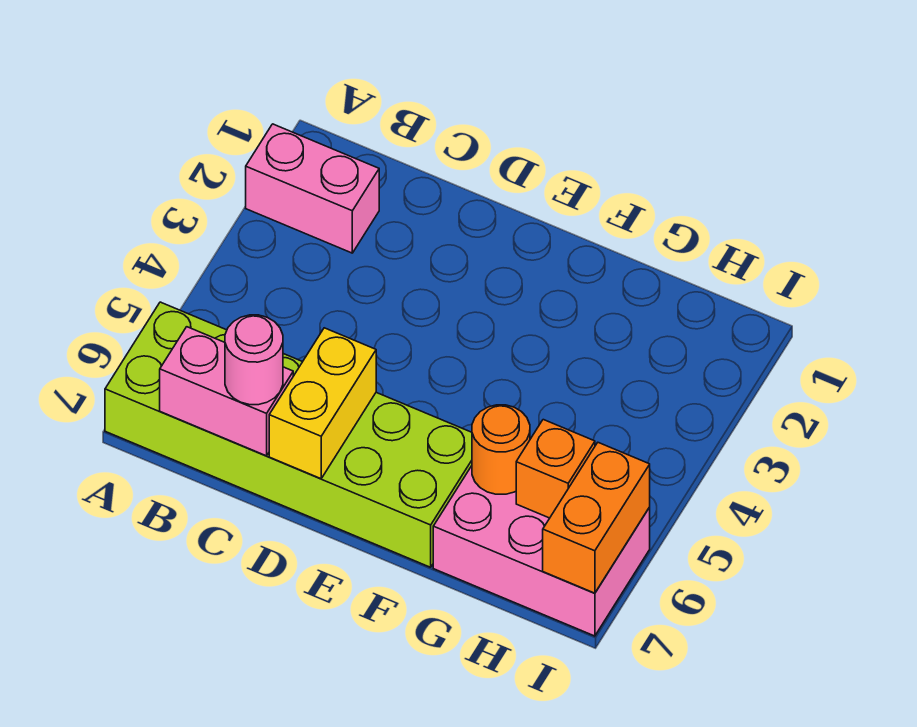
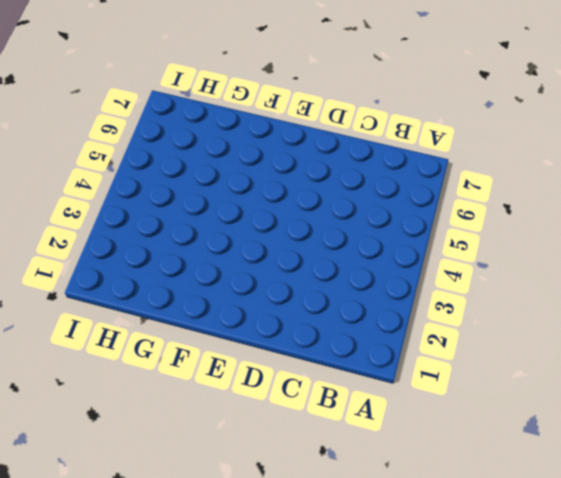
none -> pink brick A2:B2 level 1
none -> lime brick A6:F7 level 1

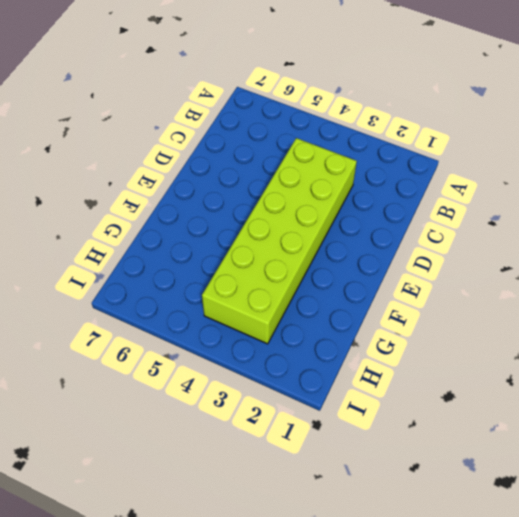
lime brick C3:H4 level 1 -> lime brick A6:F7 level 1
none -> pink brick A2:B2 level 1
none -> pink brick G6:I7 level 1

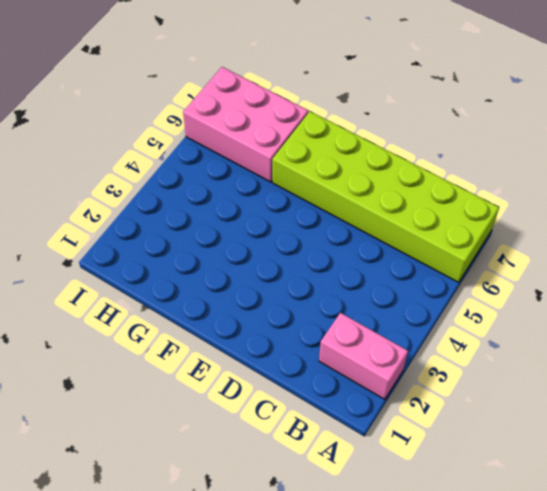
none -> pink brick B7:C7 level 2
none -> yellow brick D6:D7 level 2

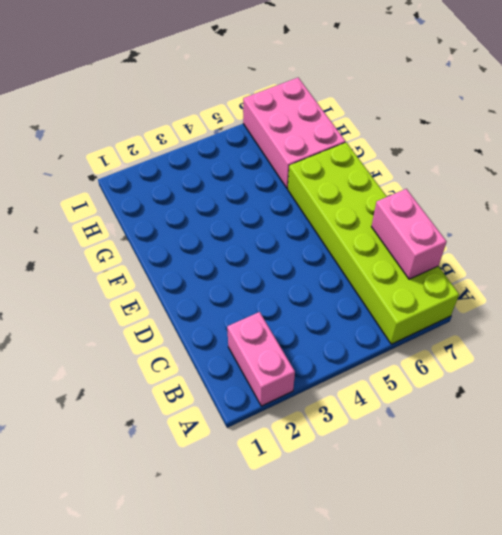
none -> yellow brick D6:D7 level 2
none -> orange round brick G6 level 2

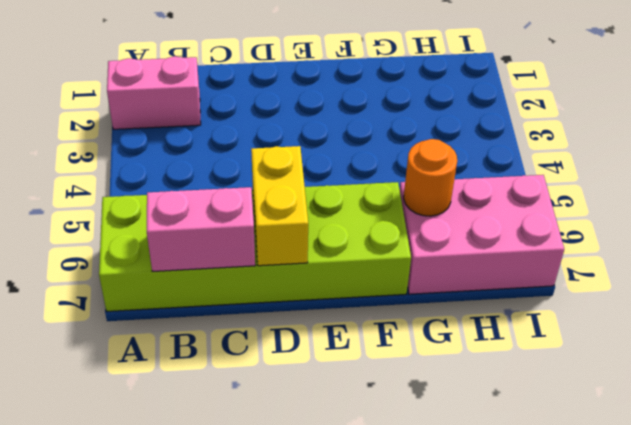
none -> orange brick H6 level 2
none -> orange brick I6:I7 level 2

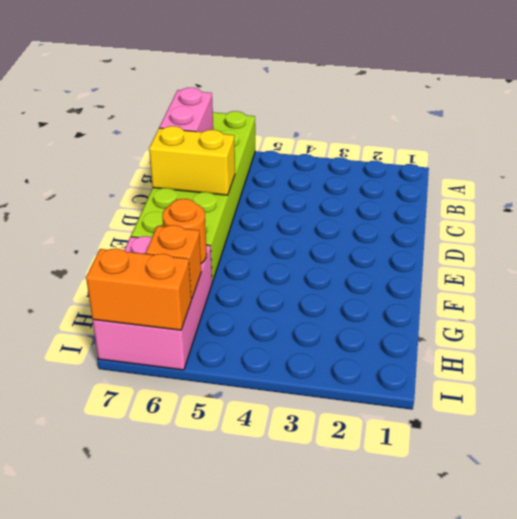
none -> pink brick A2:B2 level 1
none -> pink round brick C7 level 3

